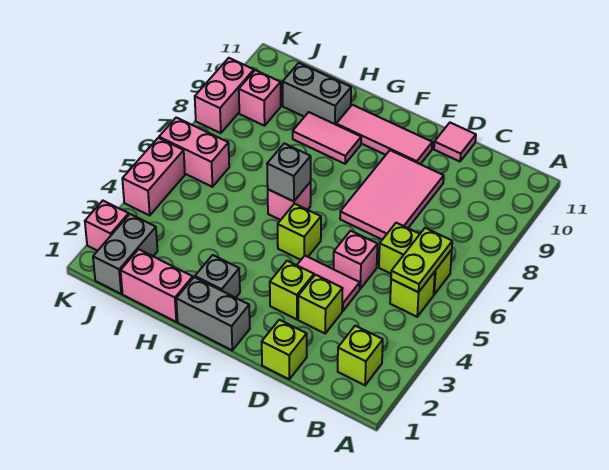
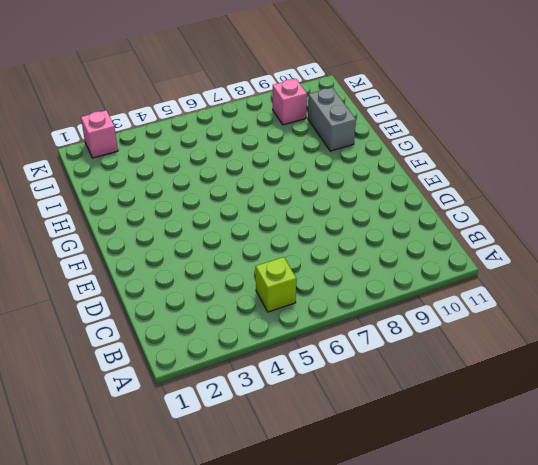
none -> lime brick B2 level 1
none -> lime brick B6:C6 level 1
none -> lime brick D1 level 1

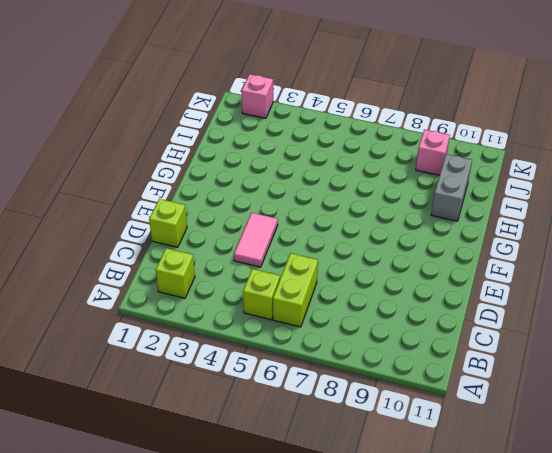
none -> lime brick D3 level 1
none -> pink brick D5 level 1
none -> pink tile D7:E9 level 1

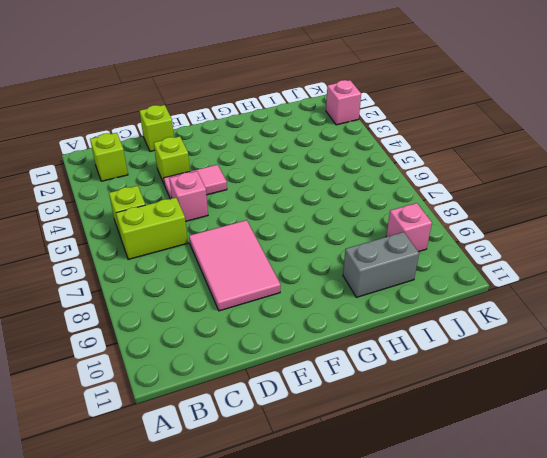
none -> pink tile D11 level 1
none -> lime brick E3 level 1
none -> pink tile E10:G10 level 1

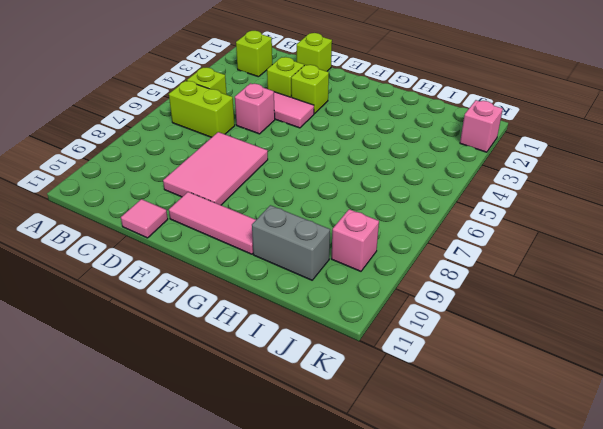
none -> grey brick F1:G1 level 1
none -> lime brick F5 level 1
none -> grey brick G2 level 1

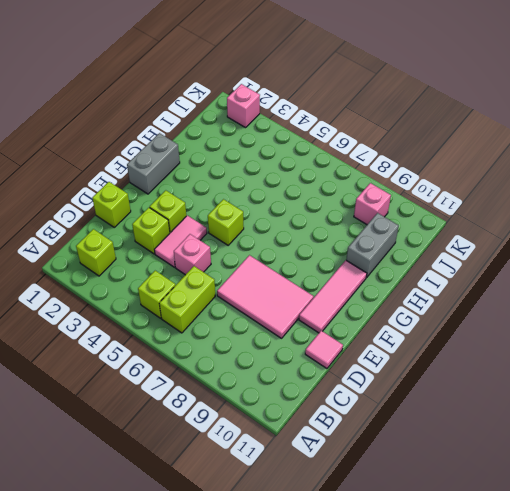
none -> grey brick G2 level 1
none -> pink brick G6 level 1
none -> pink tile G9:H9 level 1

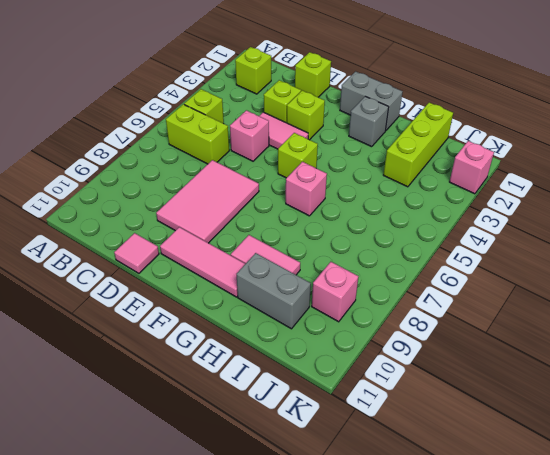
lime brick I1:I3 level 1 -> pink brick H1:I1 level 1
none -> grey brick J1:J2 level 1
none -> pink brick J6:K6 level 1
none -> pink brick K4:K5 level 1

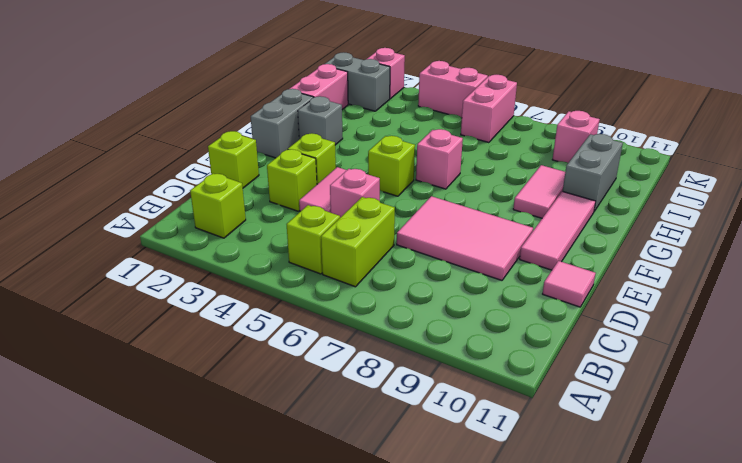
none -> pink brick K8:K9 level 1
none -> lime plate B5:B6 level 2
none -> grey brick G6 level 2

